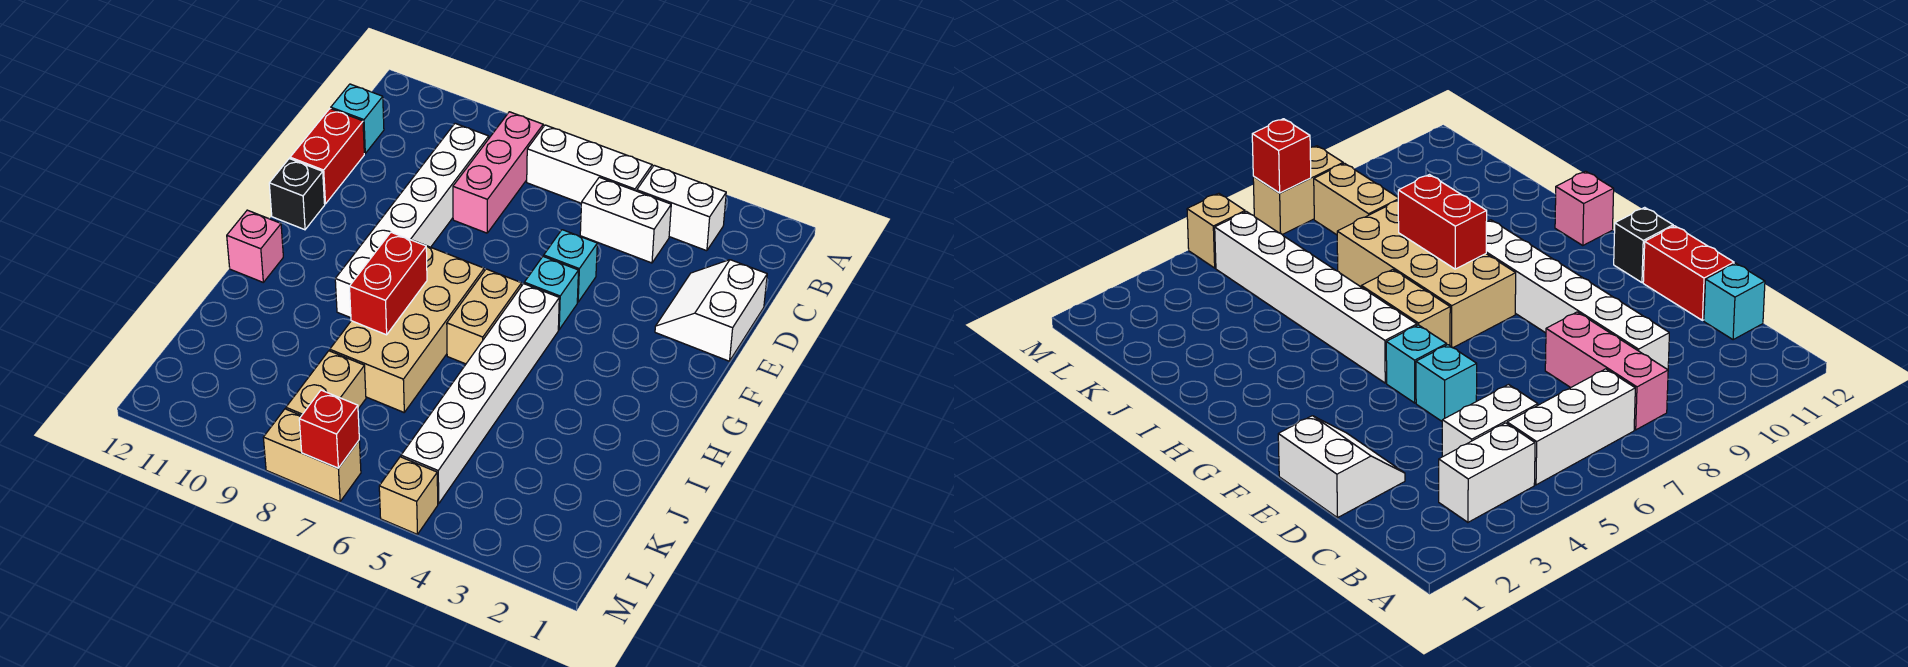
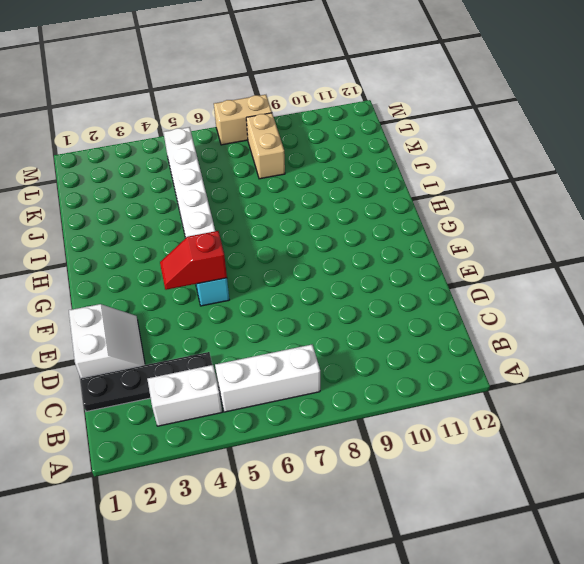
black plate C1:C4 level 1 -> white brick C4:C5 level 1
red slope F4:F5 level 2 top 5 -> none
none -> pink brick B8:D8 level 1
none -> white brick C9:H9 level 1
none -> cyan brick C12 level 1

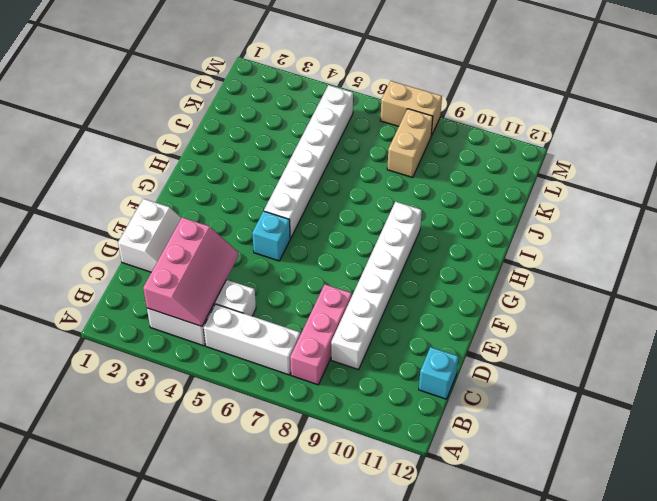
pink slope B3:D4 level 2 top 3 -> none
none -> red brick D12:E12 level 1
none -> cyan brick E5 level 1
none -> black brick F12 level 1

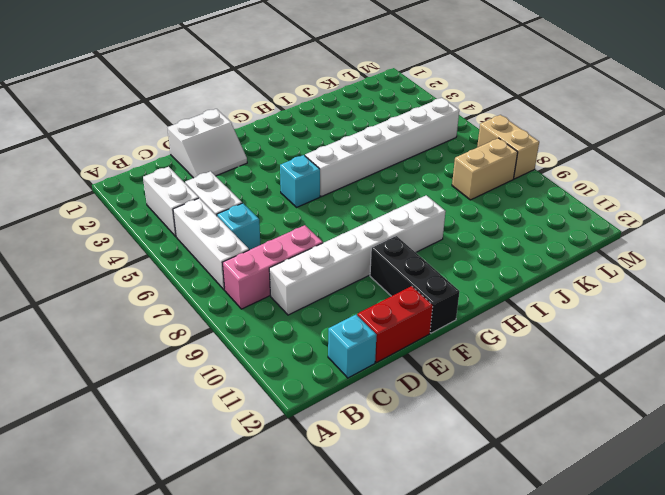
cyan brick C6 level 1 -> cyan brick E5 level 1
black brick F10:F12 level 1 -> black brick F12 level 1
none -> tan brick G6:H6 level 1
none -> tan brick G7:J8 level 1
none -> pink brick H12 level 1

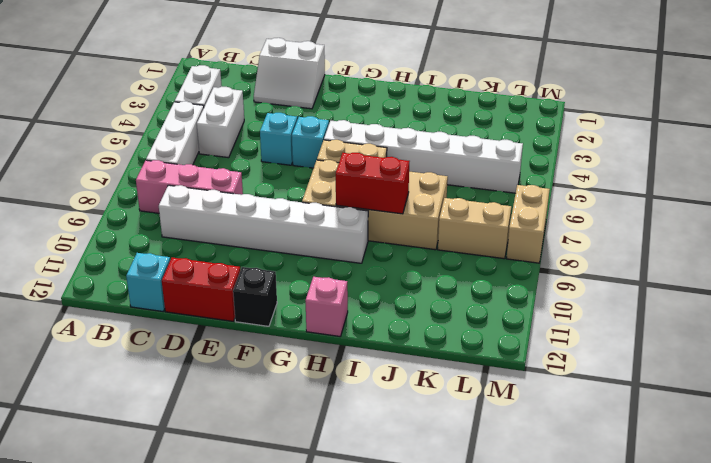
none -> tan brick M5 level 1
none -> red brick M7 level 2

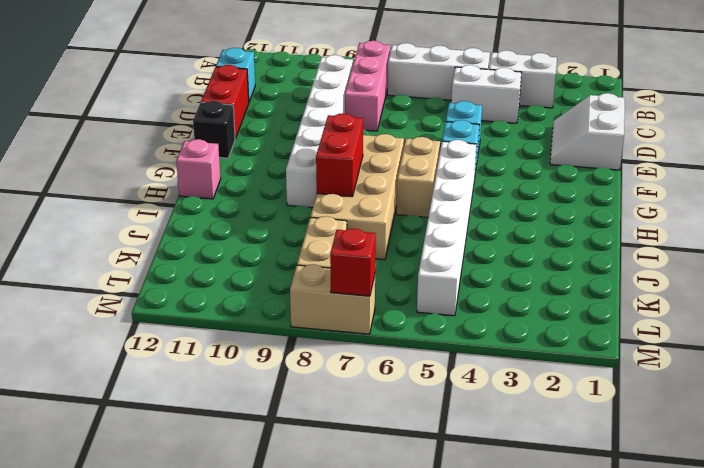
none -> tan brick M5 level 1

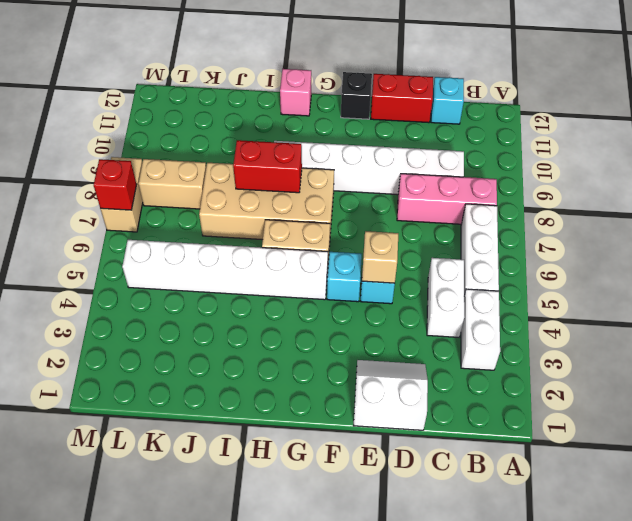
tan brick E5 level 2 -> tan brick M5 level 1

